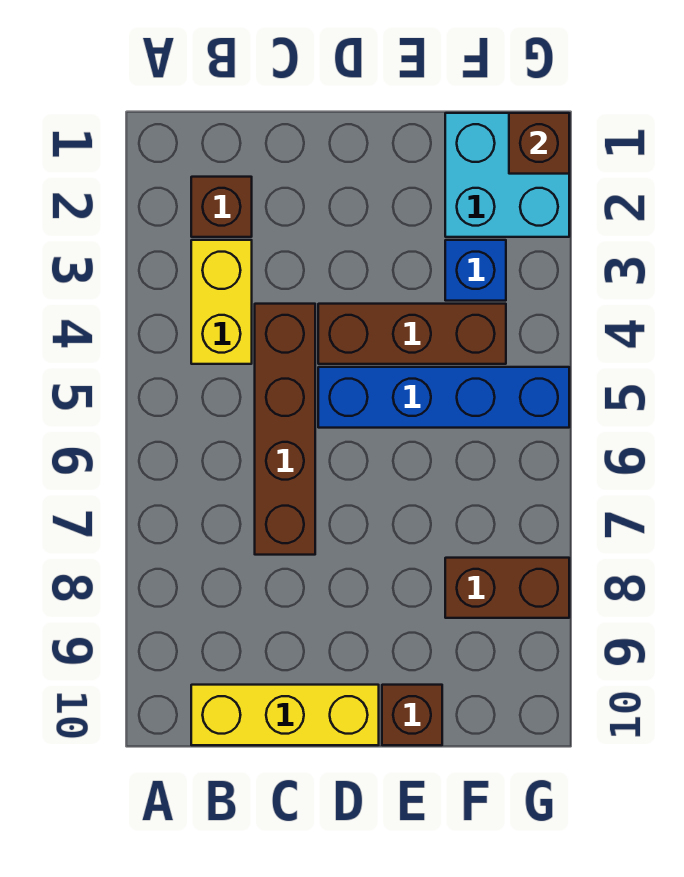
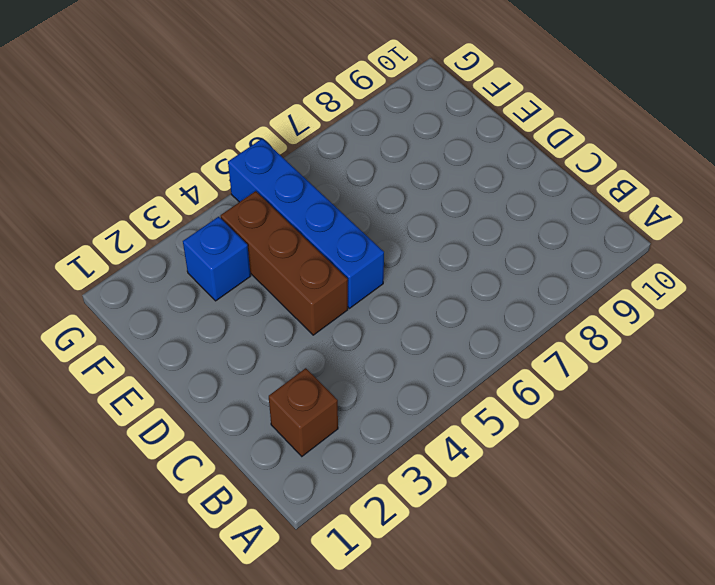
none -> yellow brick B3:B4 level 1
none -> yellow brick B10:D10 level 1

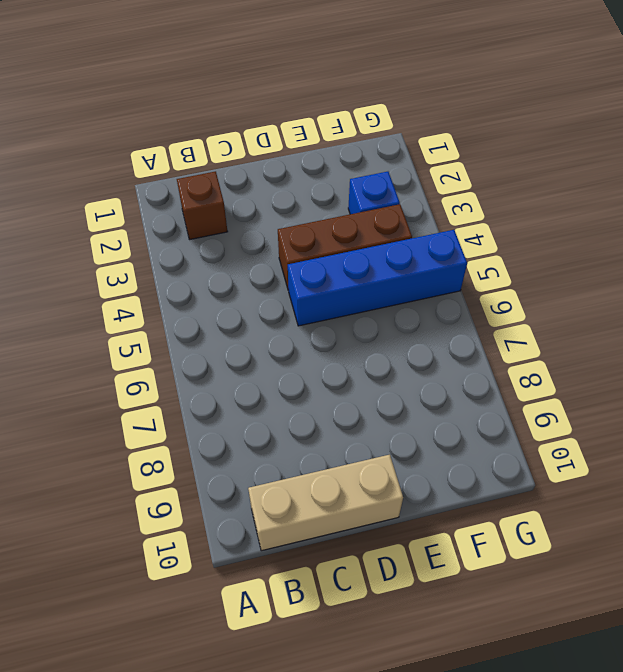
tan brick B10:D10 level 1 -> yellow brick B10:D10 level 1
none -> yellow brick B3:B4 level 1
none -> brown brick C4:C7 level 1

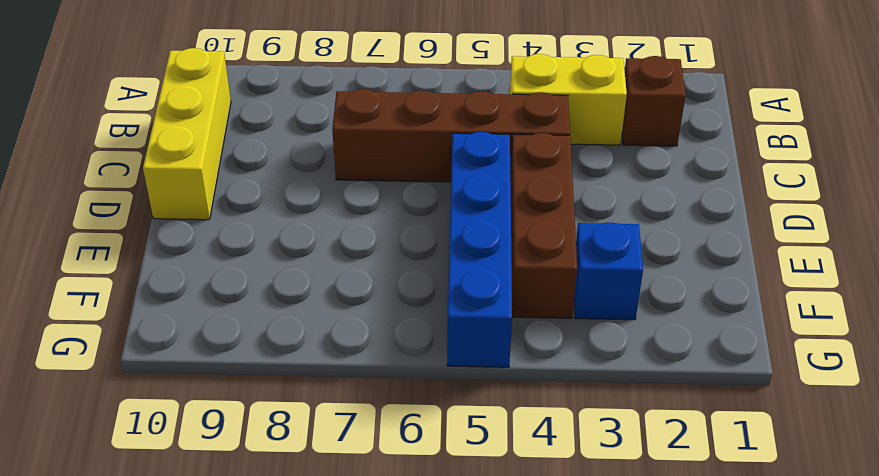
none -> brown brick E10 level 1
none -> cyan brick F1:G2 level 1

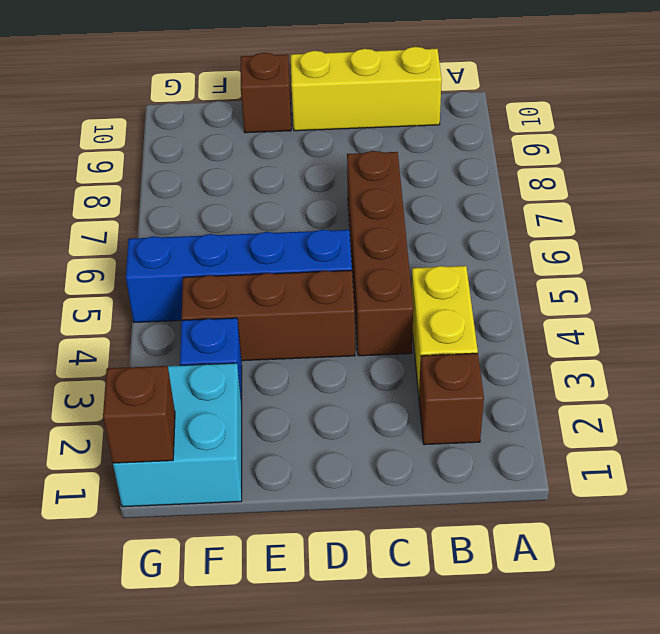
none -> brown brick F8:G8 level 1

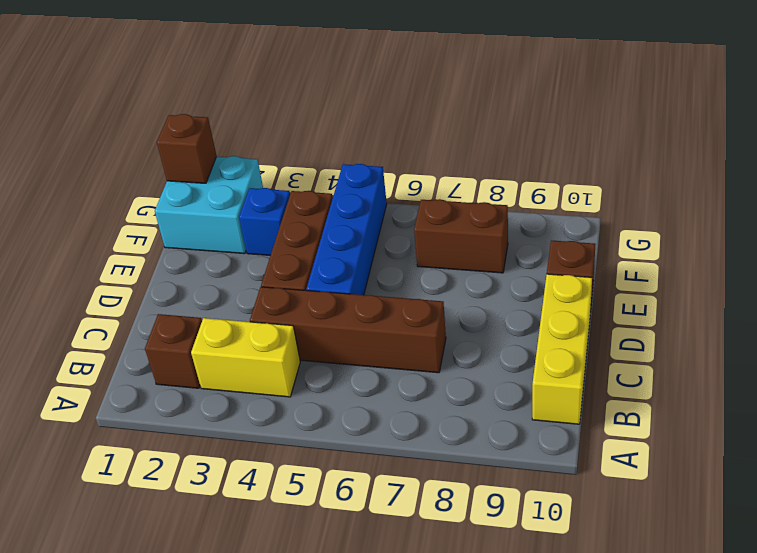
brown brick F7:F8 level 1 -> brown brick F8:G8 level 1

